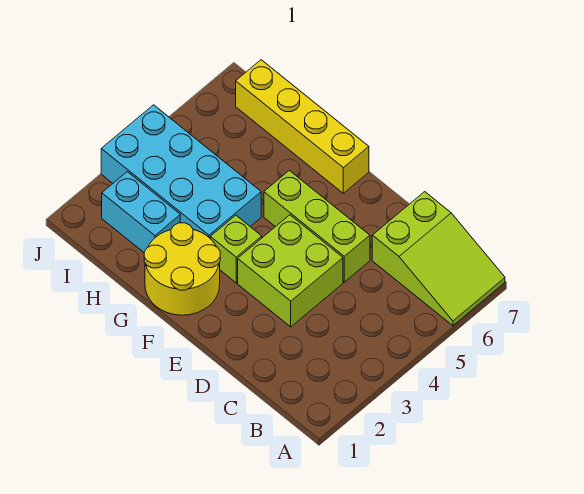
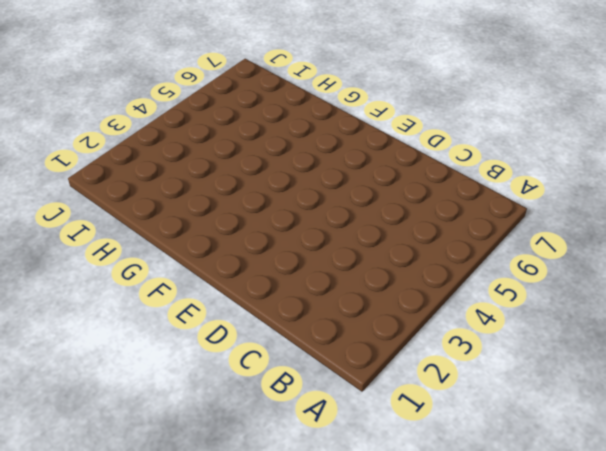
none -> lime slope A6:C7 level 1 top C
none -> lime brick D3:E4 level 1

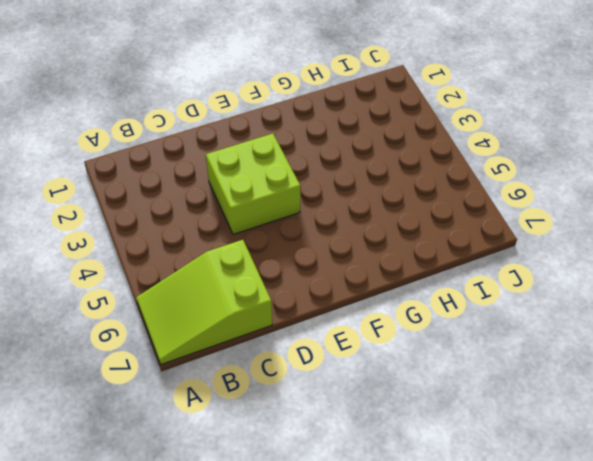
none -> lime brick D5:F5 level 1
none -> yellow round brick F1:G2 level 1

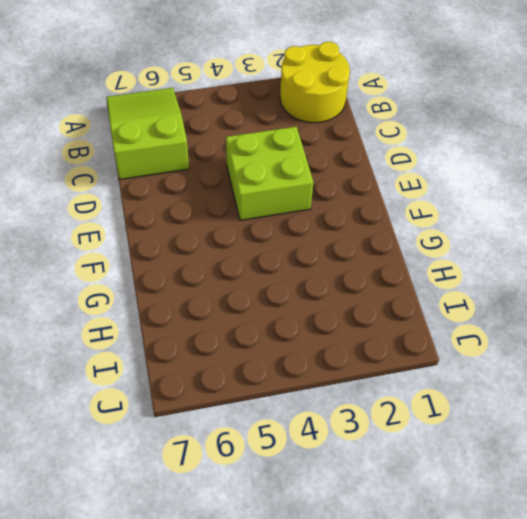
yellow round brick A1:B2 level 1 -> yellow round brick F1:G2 level 1
none -> lime brick D5:F5 level 1
none -> lime brick F3 level 1

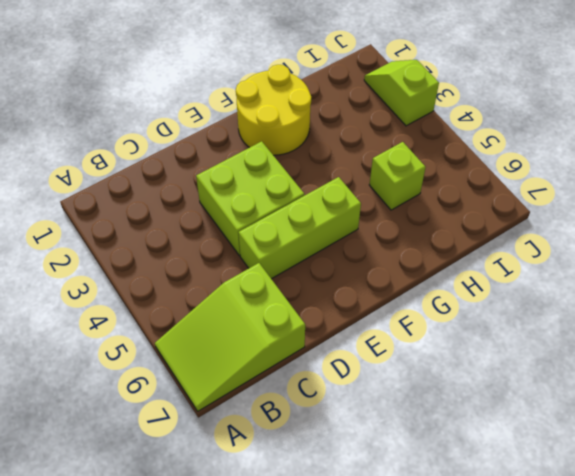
lime brick H5 level 1 -> lime brick F3 level 1
lime slope J2:J3 level 1 top 3 -> cyan brick G3:J4 level 1
none -> yellow brick F7:I7 level 1
none -> cyan brick H2:I2 level 1

